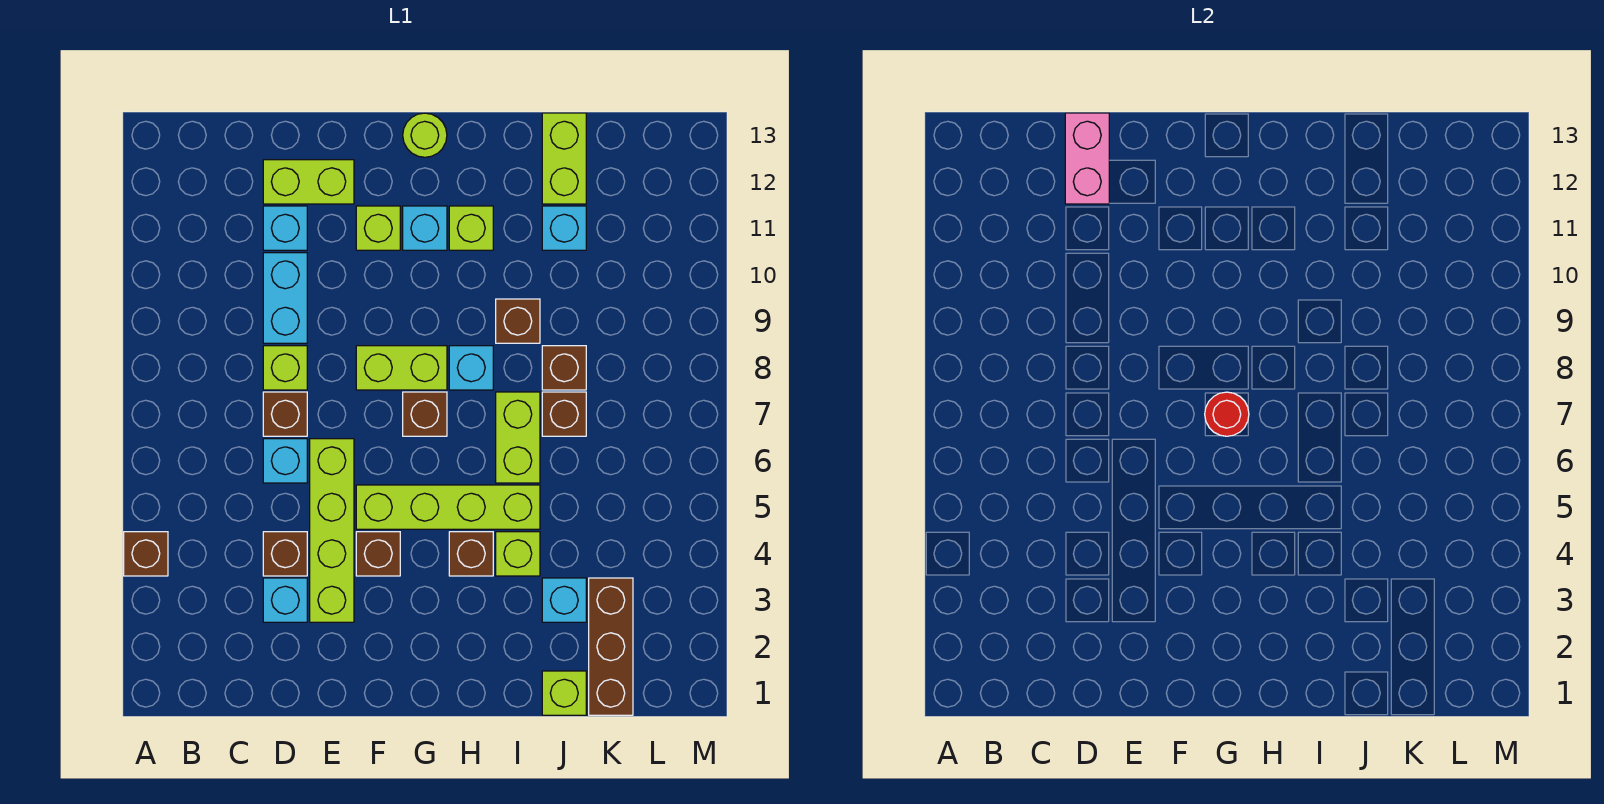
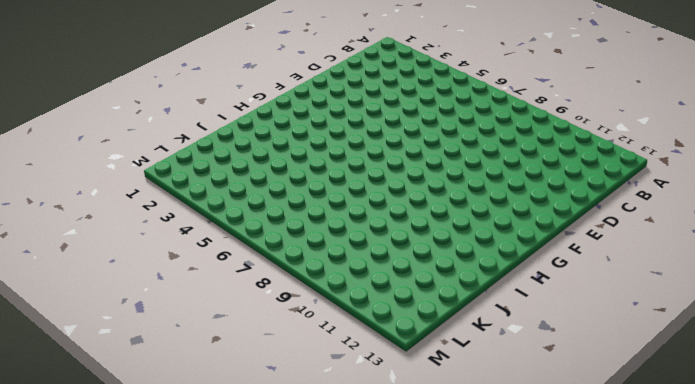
none -> brown brick A4 level 1
none -> cyan brick D3 level 1
none -> brown brick D4 level 1
none -> cyan brick D6 level 1

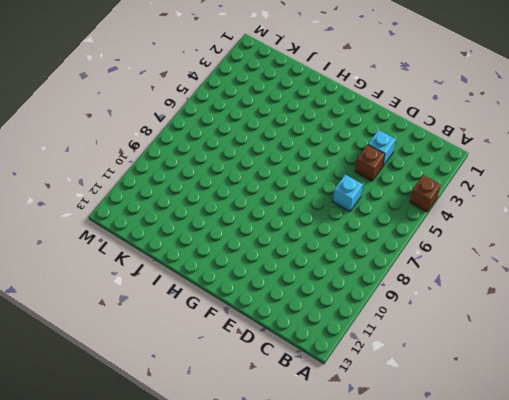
none -> brown brick D7 level 1
none -> lime brick D8 level 1
none -> cyan brick D9:D10 level 1
none -> cyan brick D11 level 1

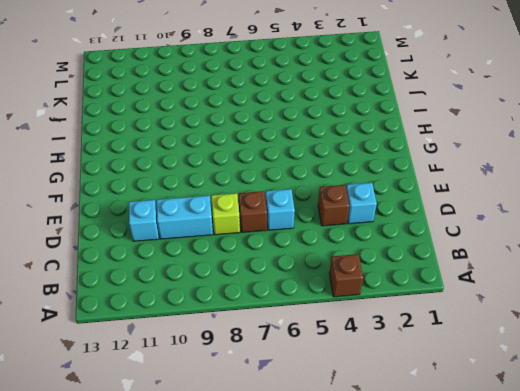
none -> lime brick D12:E12 level 1
none -> lime brick E3:E6 level 1
none -> brown brick F4 level 1
none -> lime brick F5:I5 level 1

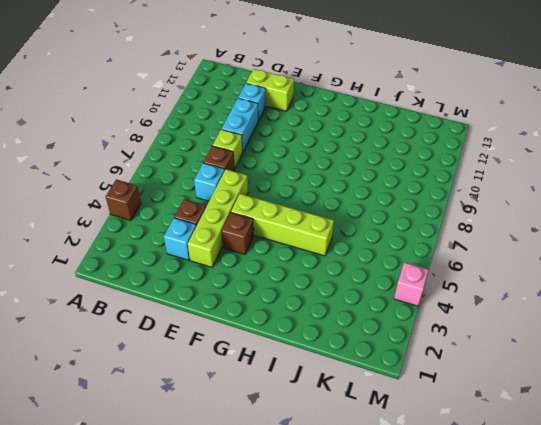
pink brick M4 level 1 -> none
none -> lime brick F8:G8 level 1
none -> lime brick F11 level 1
none -> brown brick G7 level 1
none -> cyan brick G11 level 1

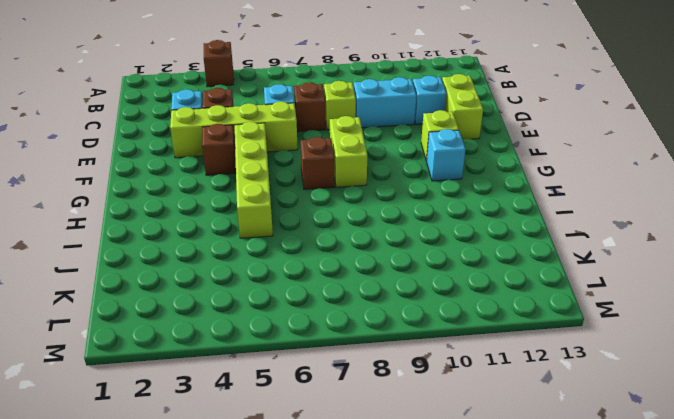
none -> lime round brick G13 level 1
none -> brown brick H4 level 1
none -> cyan brick H8 level 1
none -> lime brick H11 level 1

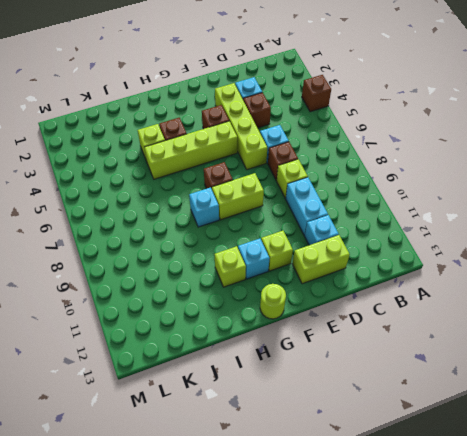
none -> lime brick I6:I7 level 1
none -> brown brick I9 level 1
none -> lime brick J1 level 1
none -> cyan brick J3 level 1

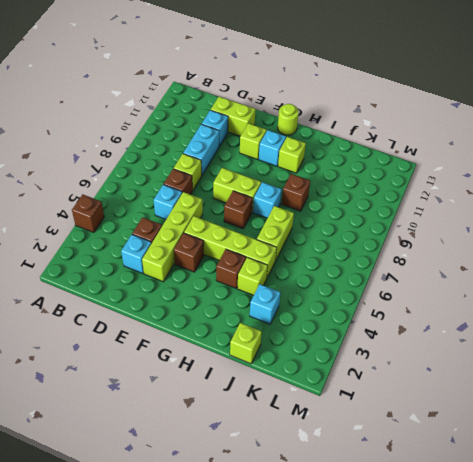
none -> brown brick J7 level 1
none -> brown brick J8 level 1
none -> cyan brick J11 level 1
none -> lime brick J12:J13 level 1

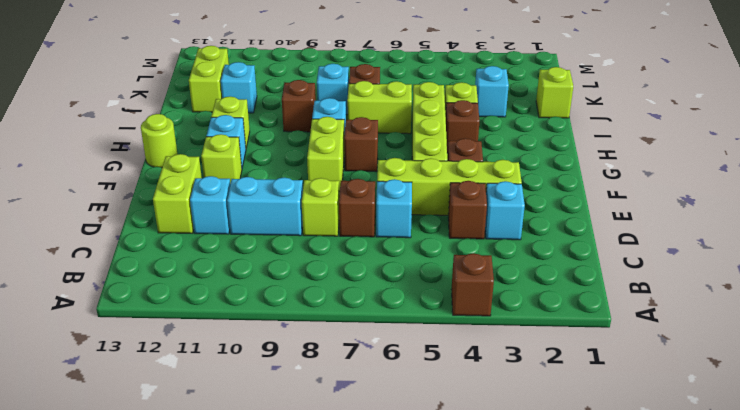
cyan brick J8 level 1 -> brown brick J8 level 1
lime brick J12:K12 level 1 -> lime brick J12:J13 level 1
none -> brown brick K1:K3 level 1
none -> pink brick D12:D13 level 2
none -> red round brick G7 level 2

